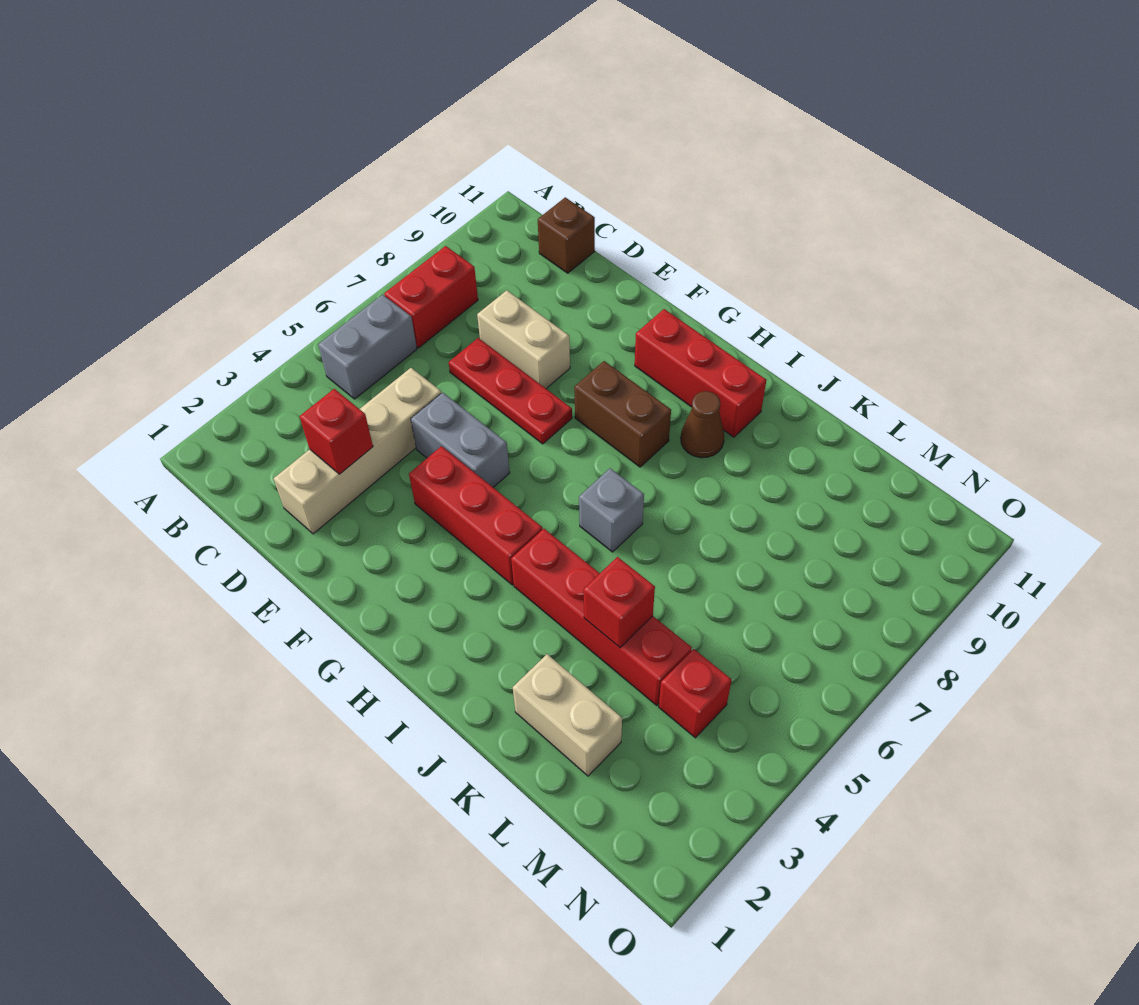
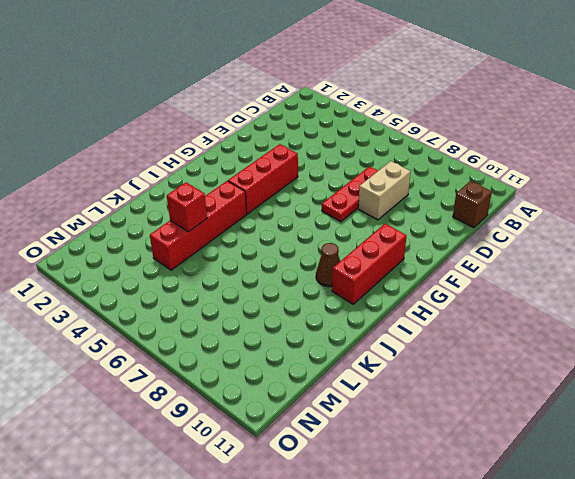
none -> grey brick B5:B6 level 1
none -> red brick B7:B8 level 1
none -> tan brick D2:D5 level 1

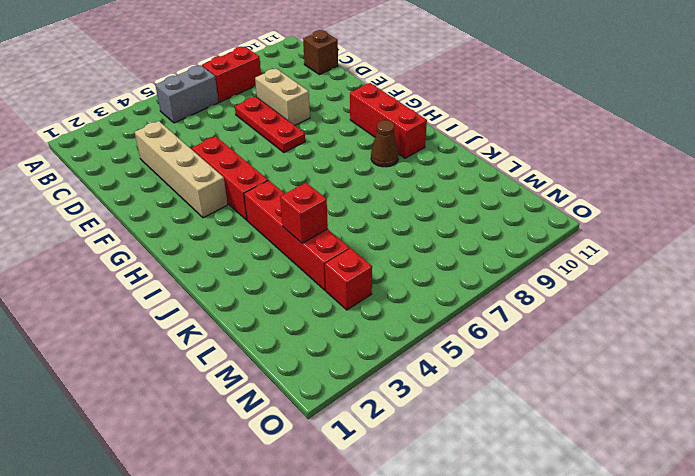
tan brick D3:G3 level 1 -> tan brick D2:D5 level 1
none -> grey brick E5:F5 level 1
none -> brown brick G8:H8 level 1
none -> grey brick I6 level 1

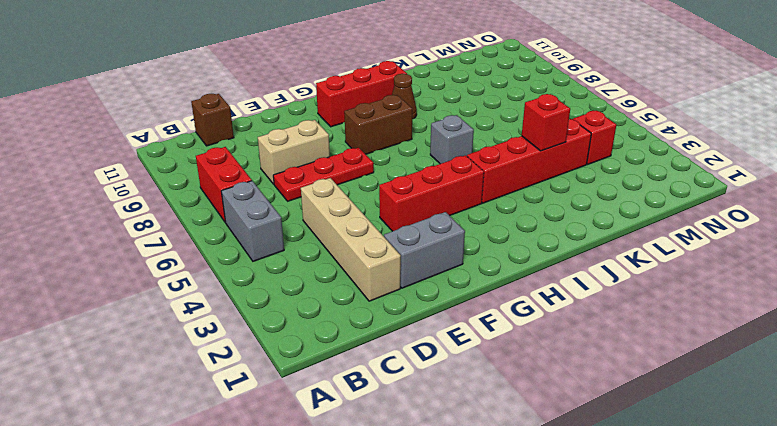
grey brick E2:F2 level 1 -> grey brick E5:F5 level 1
none -> tan brick K2:L2 level 1
none -> red brick D3 level 2

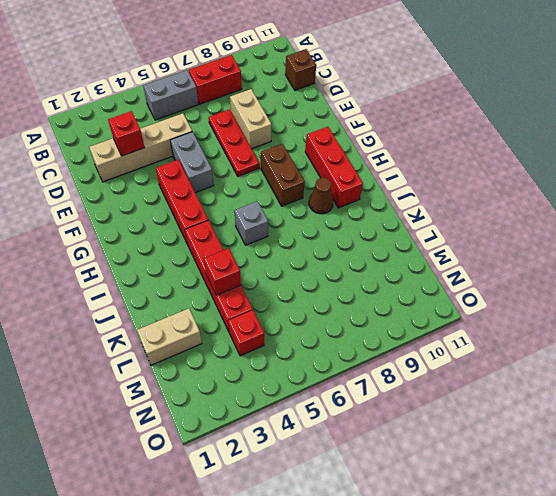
tan brick L1:L2 level 1 -> tan brick K2:L2 level 1

